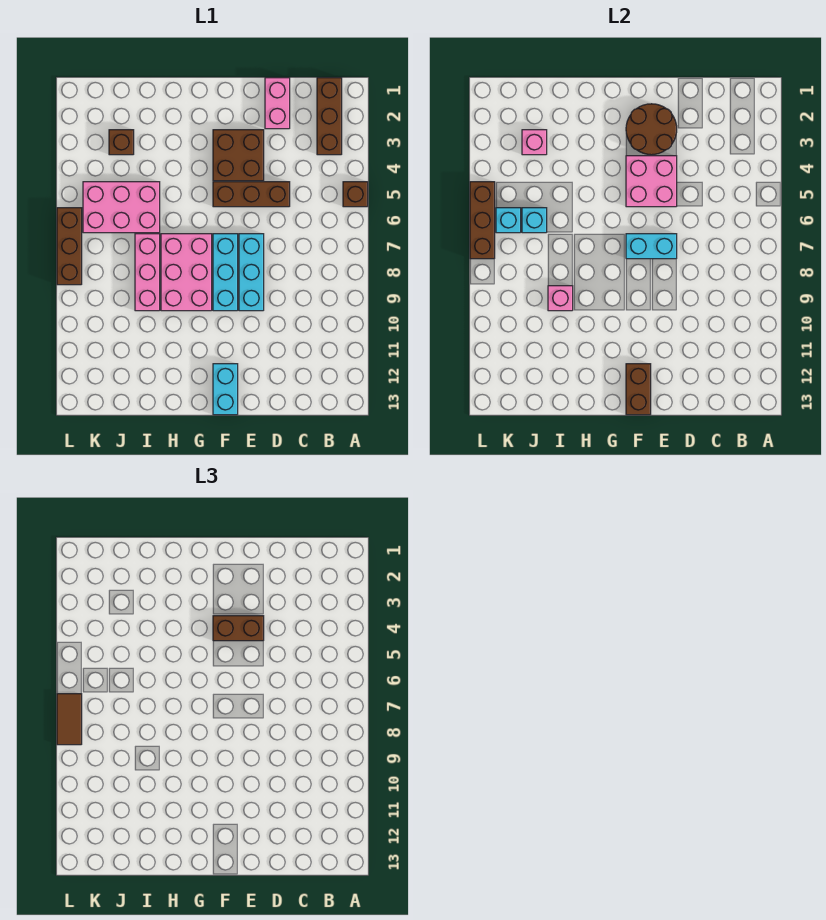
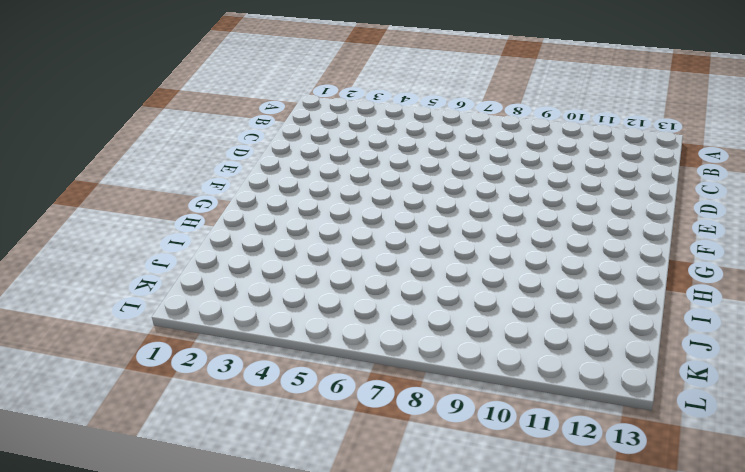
none -> brown brick A5 level 1
none -> brown brick B1:B3 level 1
none -> pink brick D1:D2 level 1

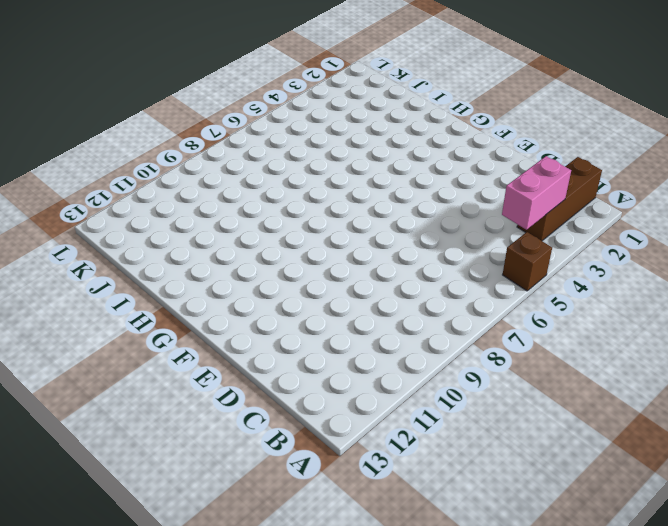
pink brick B3:B4 level 2 -> pink brick D1:D2 level 1
none -> brown brick D5:F5 level 1
none -> brown brick E3:F4 level 1
none -> cyan brick E7:E9 level 1

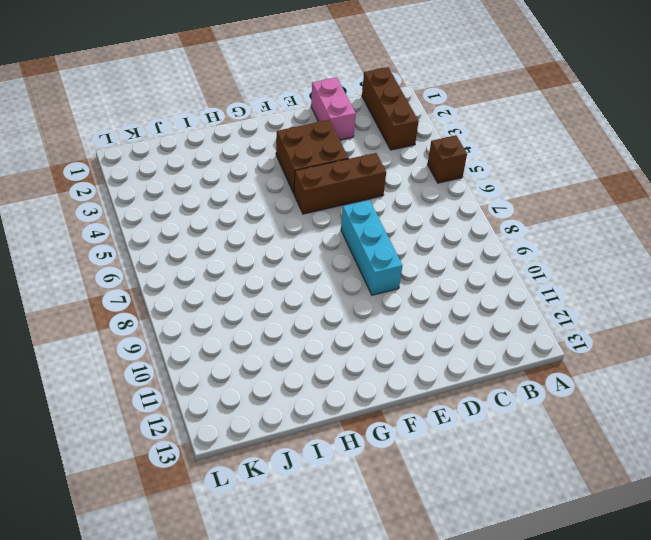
none -> cyan brick F7:F9 level 1
none -> cyan brick F12:F13 level 1
none -> pink brick G7:H9 level 1

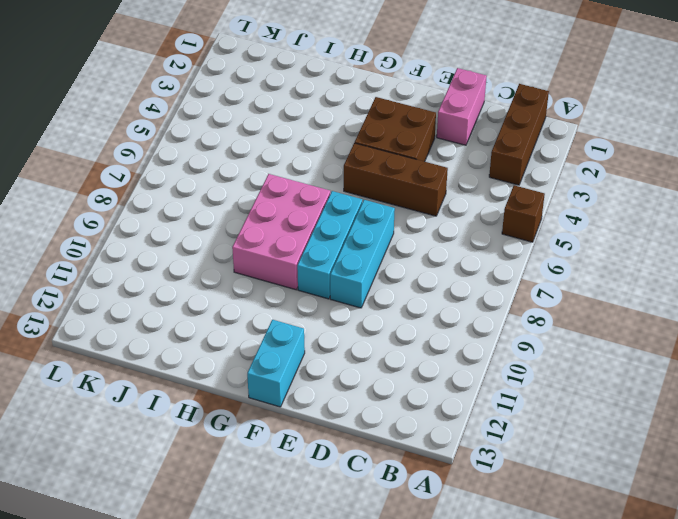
none -> pink brick I5:K6 level 1
none -> pink brick I7:I9 level 1
none -> brown brick J3 level 1

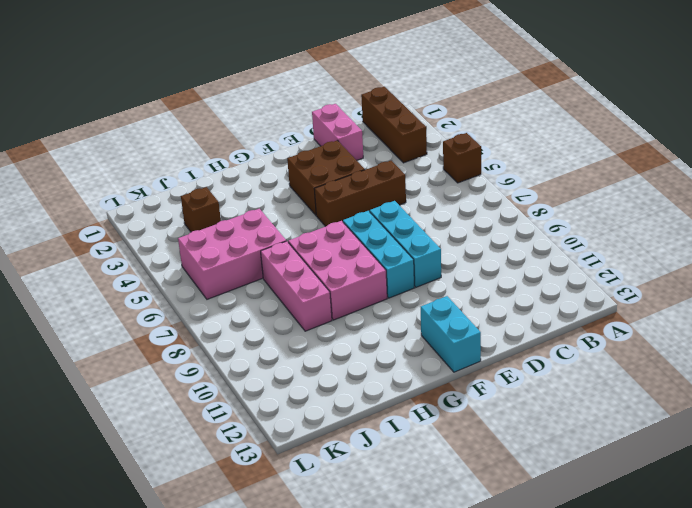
none -> brown brick L6:L8 level 1
none -> brown round brick E2:F3 level 2
none -> pink brick E4:F5 level 2

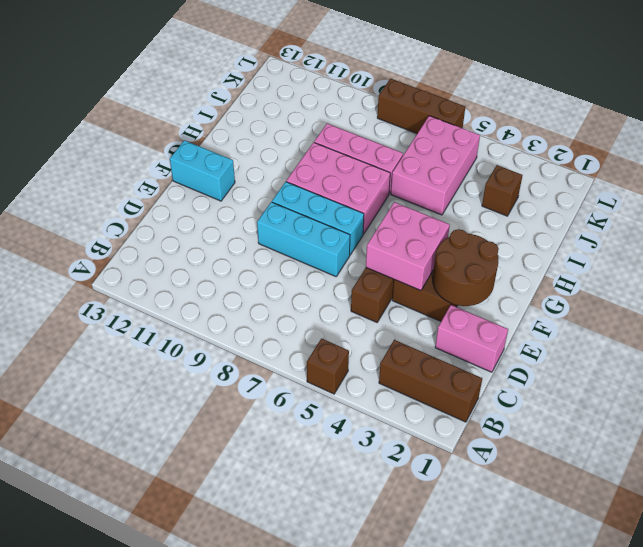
none -> cyan brick E7:F7 level 2
none -> brown brick F12:F13 level 2
none -> pink brick I9 level 2

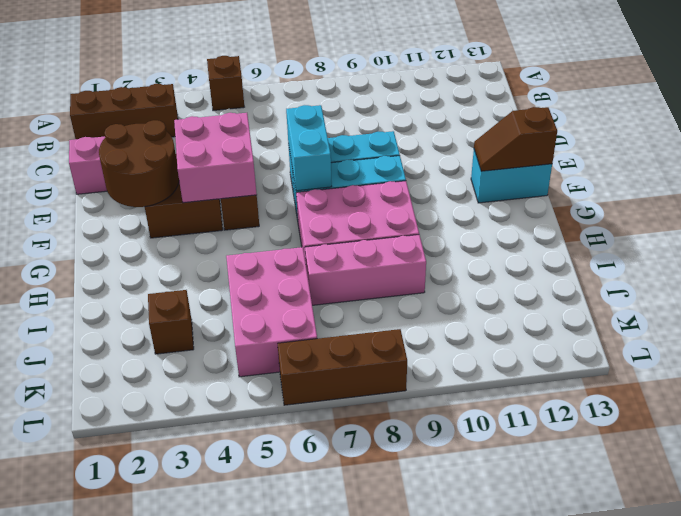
brown slope F12:F13 level 2 top 13 -> brown brick F12:F13 level 2
none -> pink brick I9 level 2
none -> pink brick J3 level 2
none -> cyan brick J6 level 2

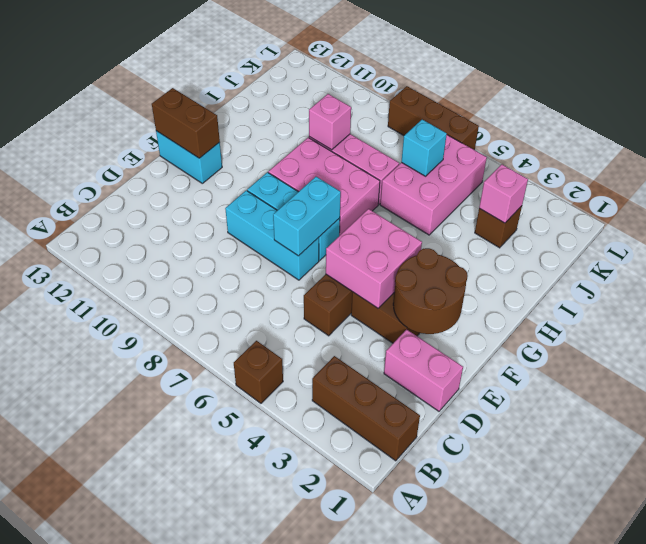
none -> cyan brick K6 level 2
none -> brown brick L5:L7 level 2
none -> brown brick E4:F4 level 3

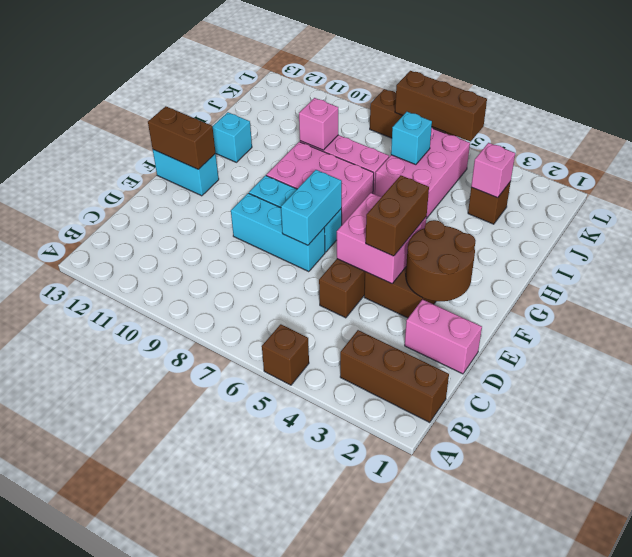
cyan brick H12 level 1 -> cyan brick K6 level 2
none -> brown tile L7:L8 level 3

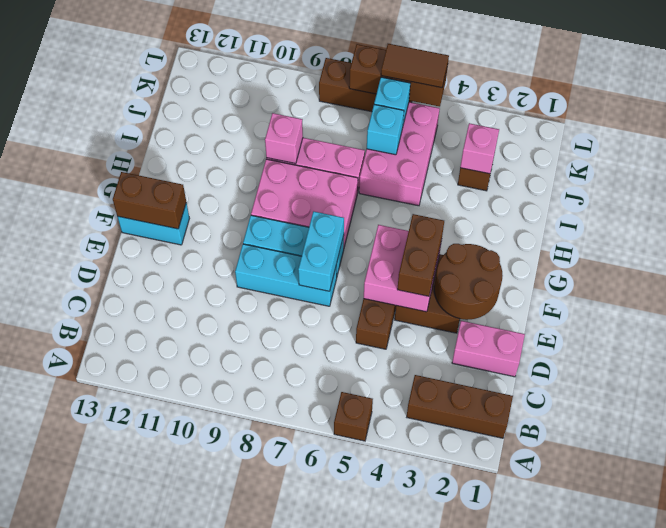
brown tile L5:L6 level 3 -> brown tile L7:L8 level 3

